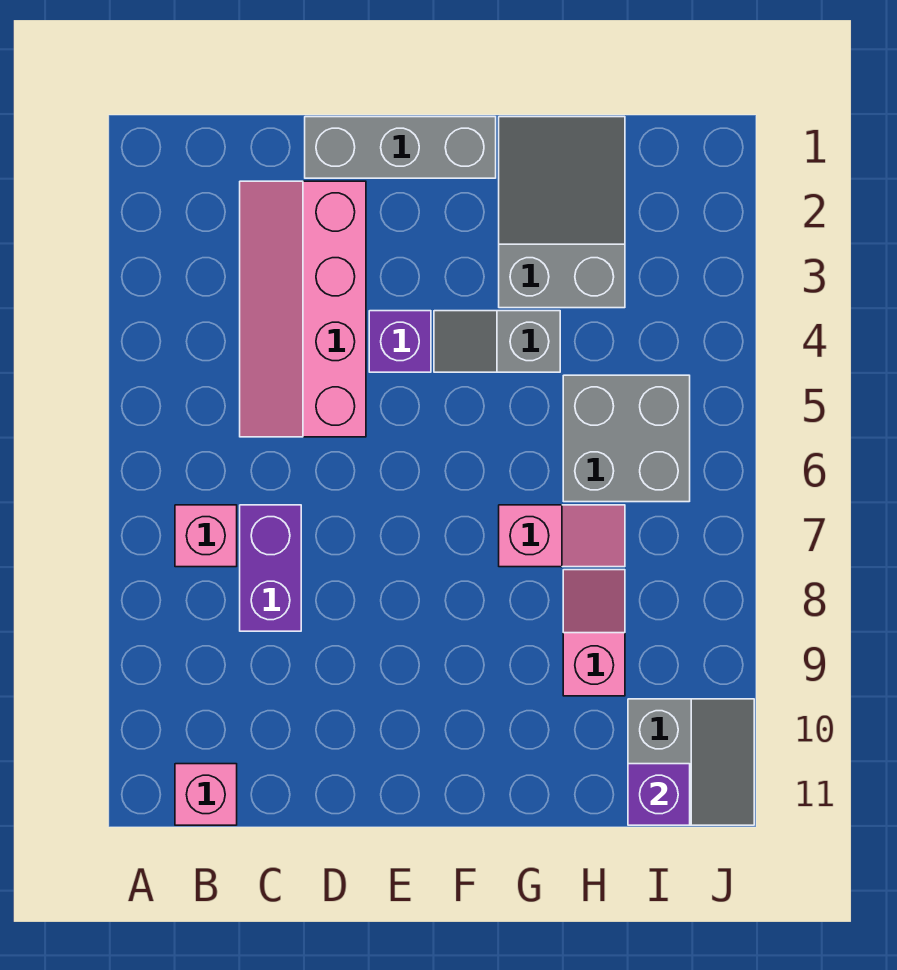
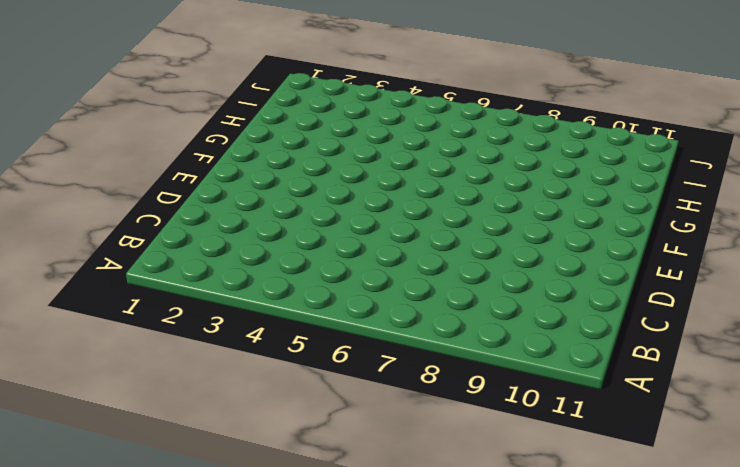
none -> pink brick B7 level 1
none -> pink brick B11 level 1
none -> pink slope C2:D5 level 1 top D

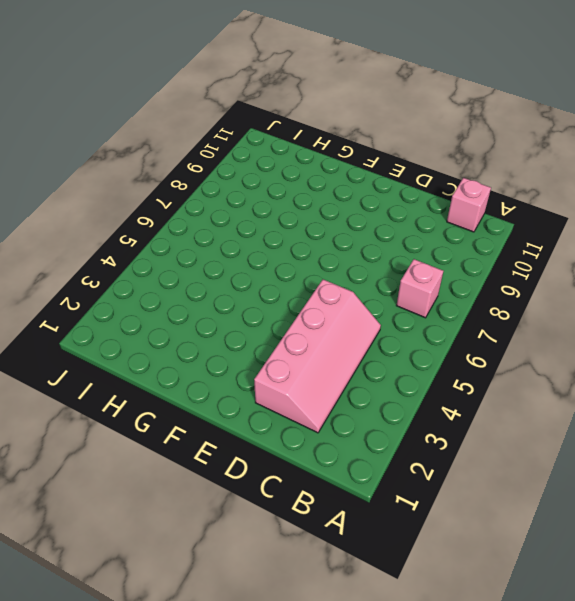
none -> purple brick C7:C8 level 1
none -> grey brick D1:F1 level 1
none -> purple brick E4 level 1

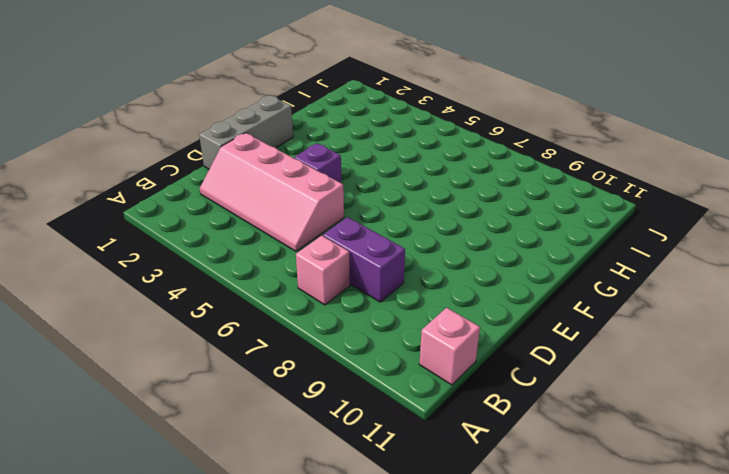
none -> grey slope F4:G4 level 1 top G
none -> grey slope G1:H3 level 1 top 3
none -> pink slope G7:H7 level 1 top G

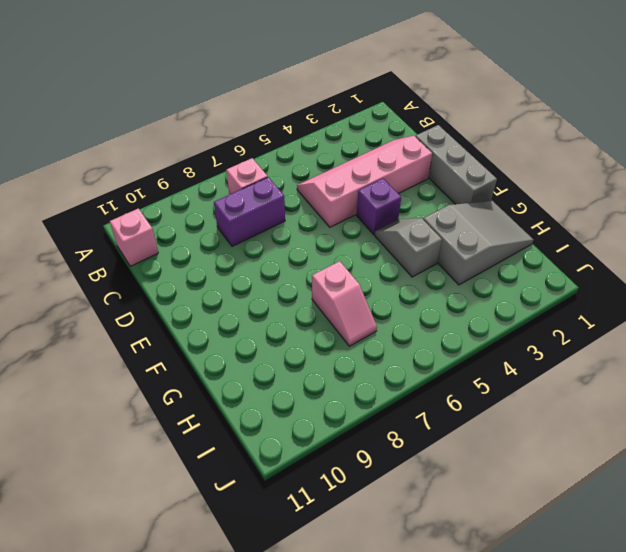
none -> grey brick H5:I6 level 1
none -> pink slope H8:H9 level 1 top 9
none -> grey slope I10:J11 level 1 top I

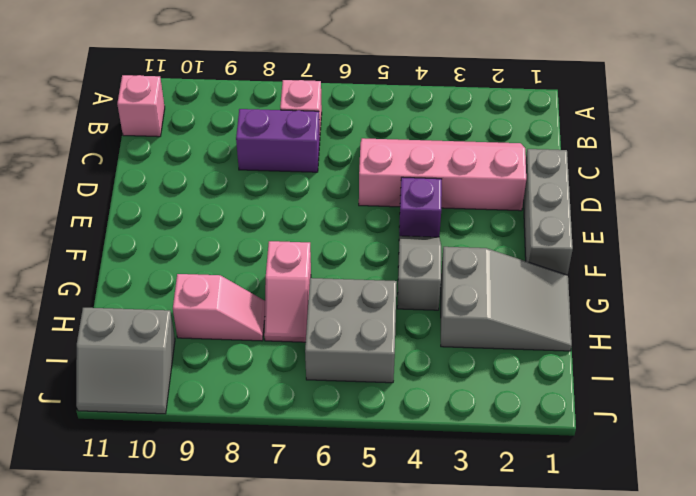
none -> purple brick I11 level 2

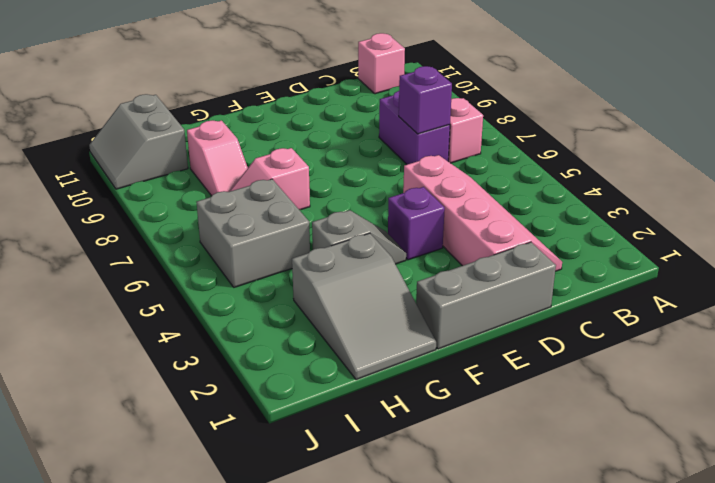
purple brick C7 level 2 -> purple brick I11 level 2

